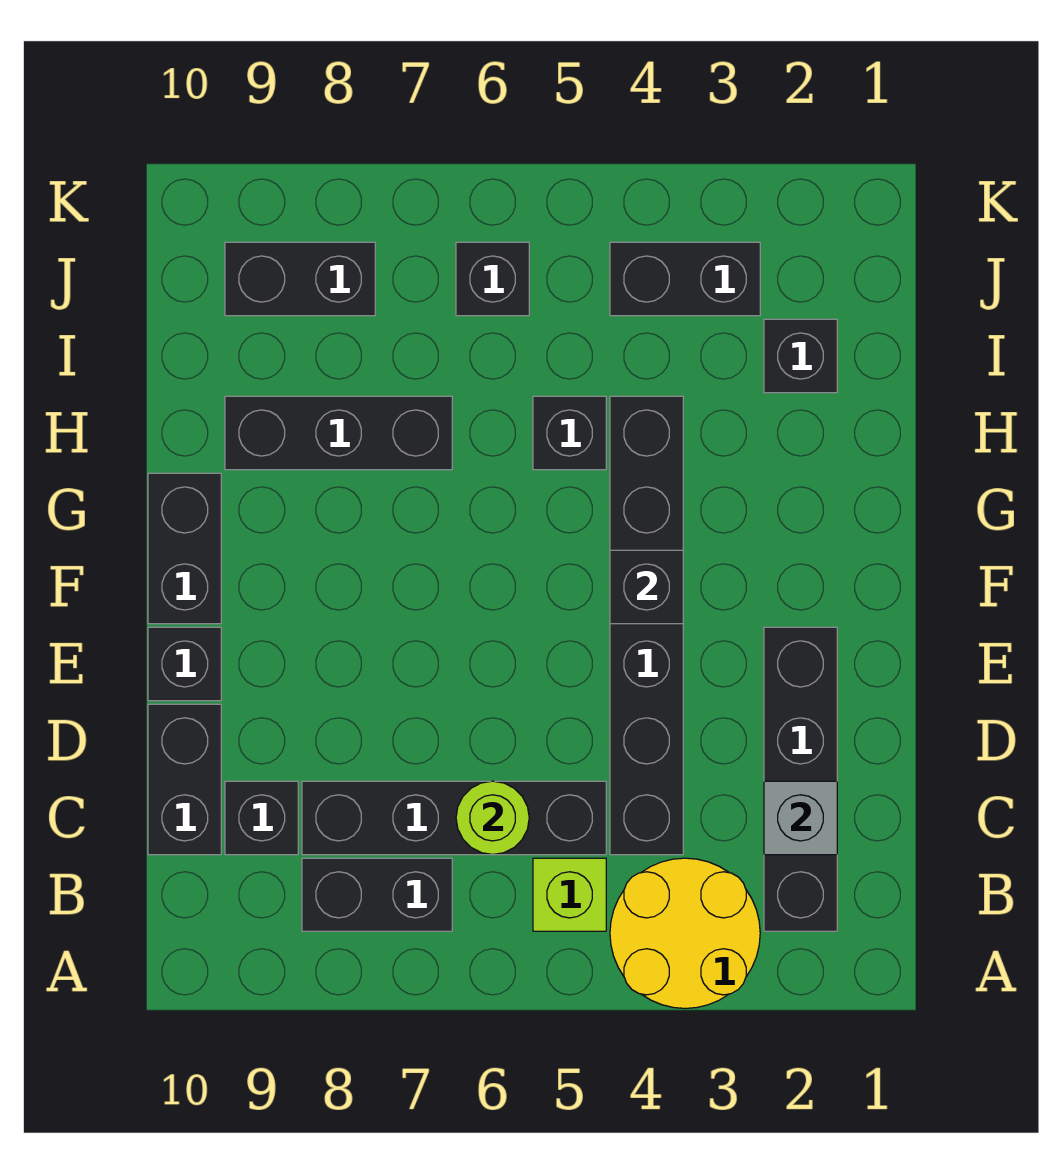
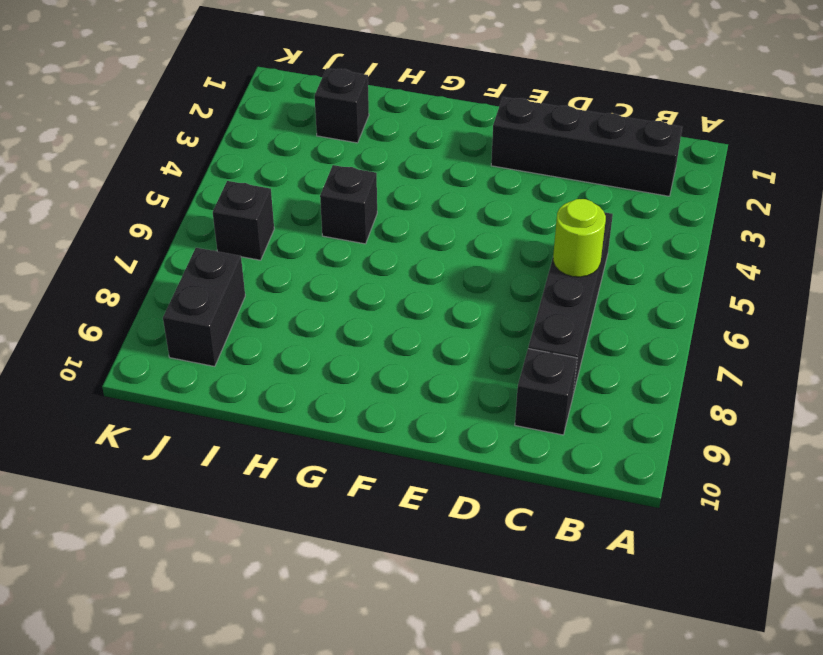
none -> yellow round brick A3:B4 level 1
none -> lime brick B5 level 1
none -> black brick B7:B8 level 1

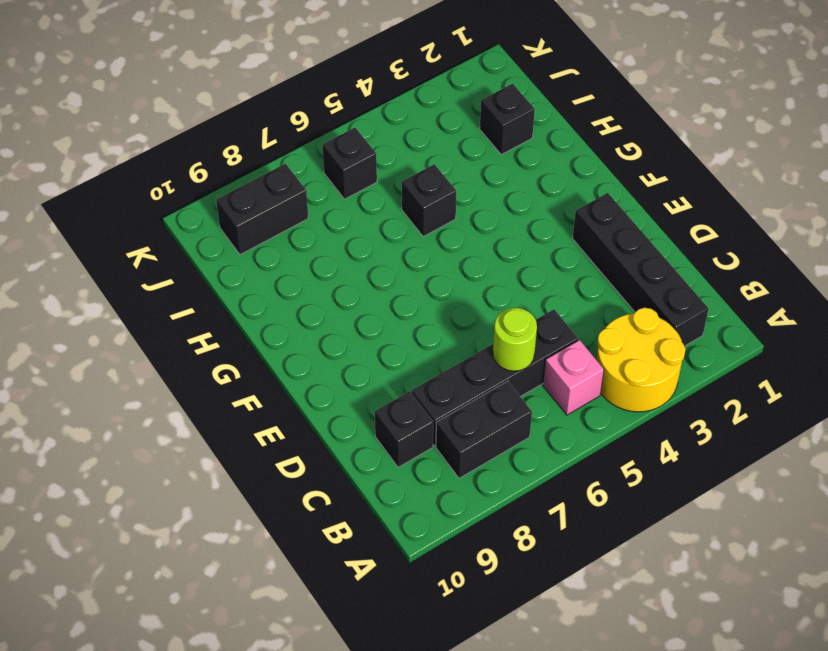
pink brick B5 level 1 -> lime brick B5 level 1
none -> black brick C4:H4 level 1
none -> black brick C10:D10 level 1
none -> black brick E10 level 1

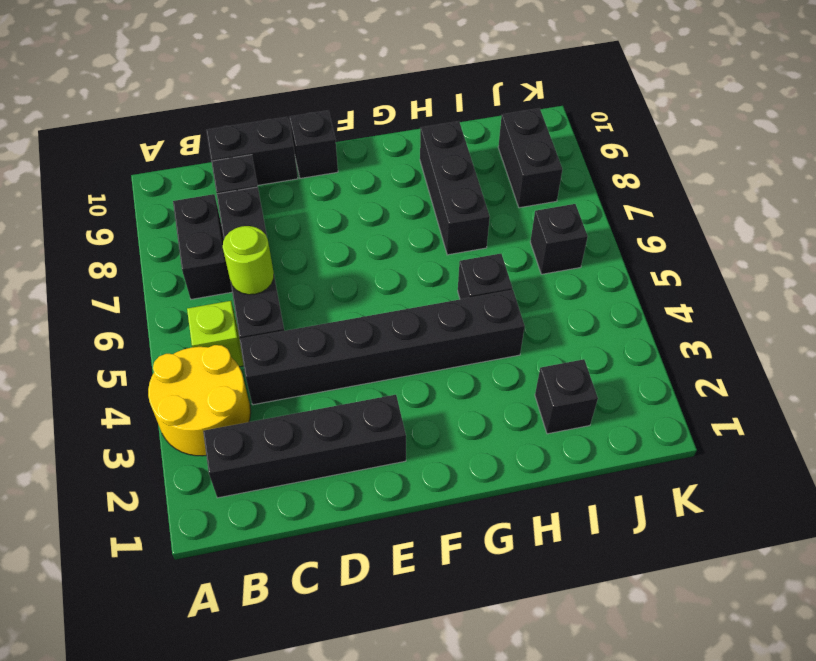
none -> black brick F10:G10 level 1
none -> black brick J3:J4 level 1
none -> grey brick C2 level 2

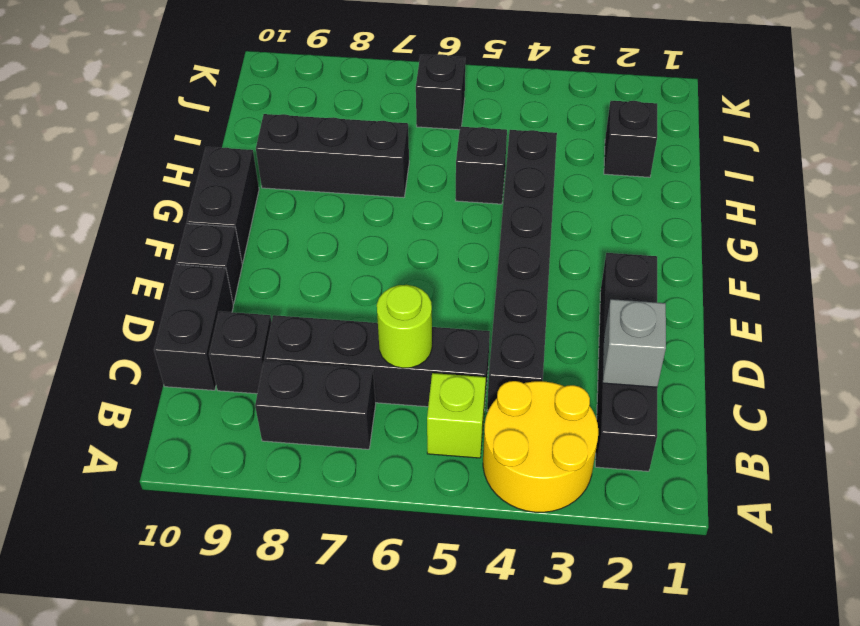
none -> black brick J3:J4 level 1
none -> black brick J8:J9 level 1
none -> black brick F4 level 2

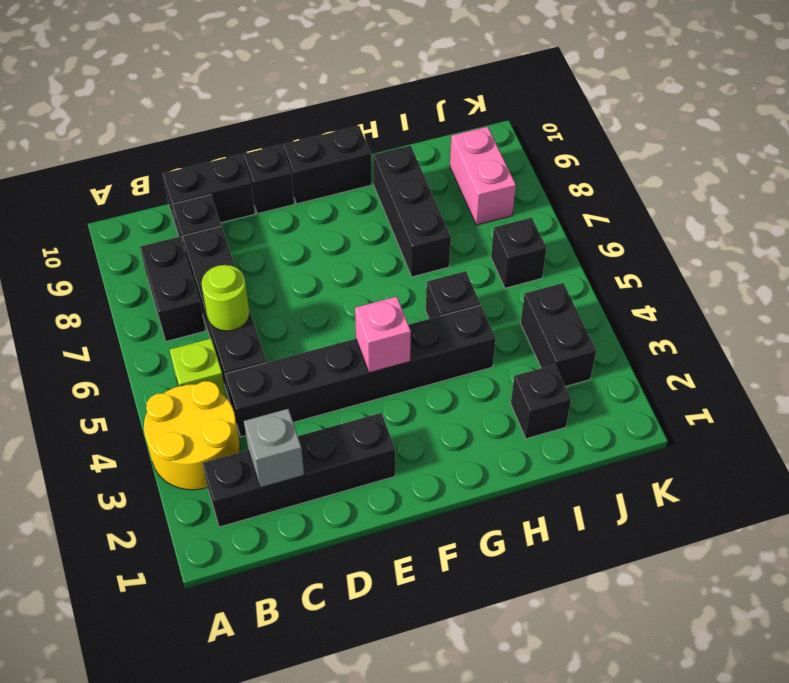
pink brick F4 level 2 -> black brick F4 level 2
pink brick J8:J9 level 1 -> black brick J8:J9 level 1

